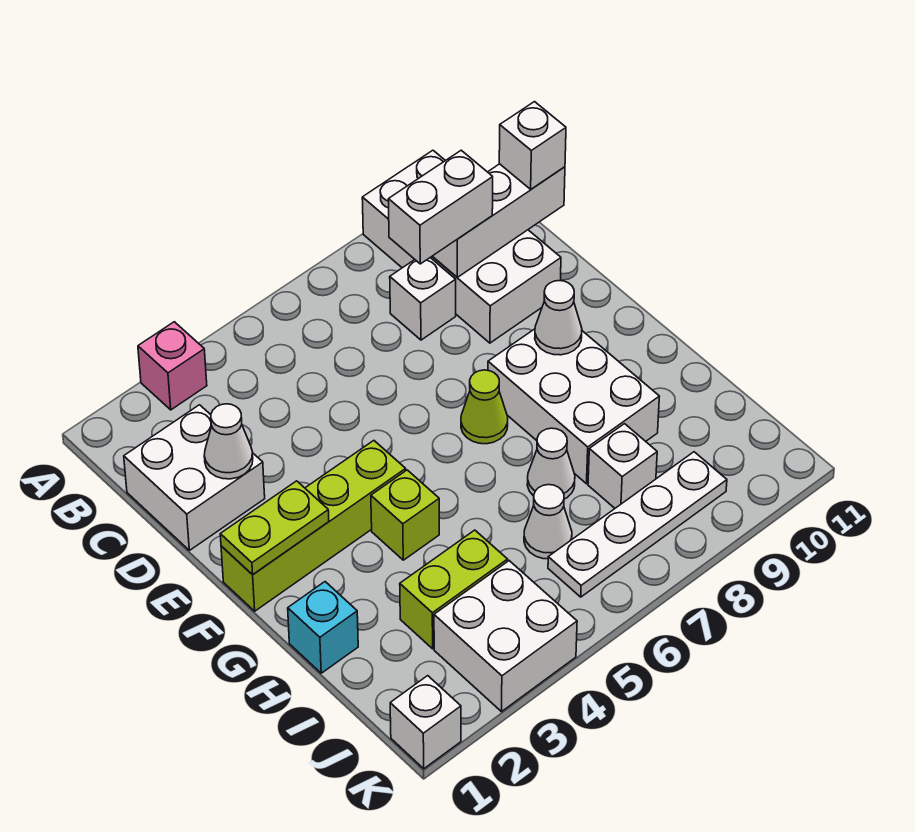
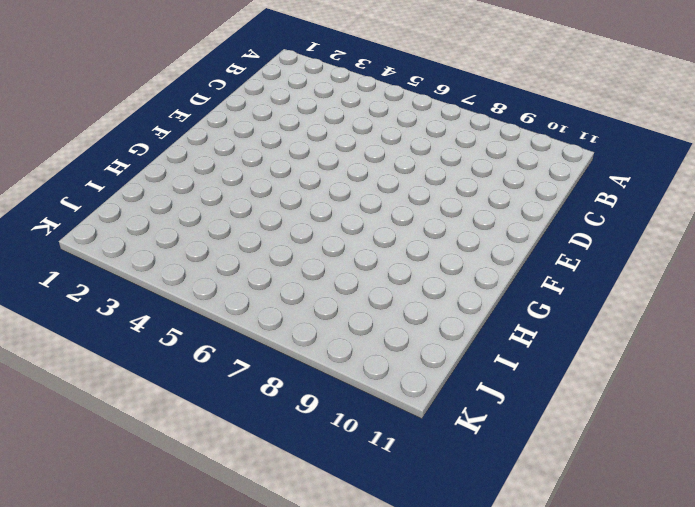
none -> pink brick A3 level 1
none -> white brick A9:D10 level 1
none -> white brick C1:D2 level 1

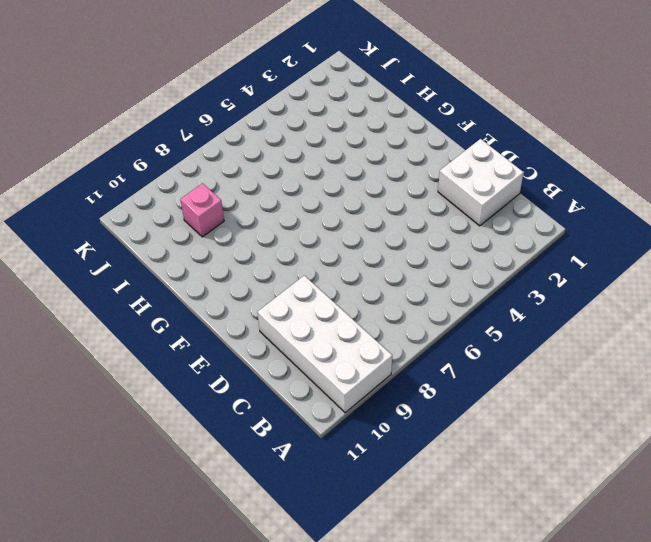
pink brick I9 level 1 -> pink brick A3 level 1
none -> white brick C8 level 1
none -> lime brick F1:F4 level 1
none -> lime cone F7 level 1

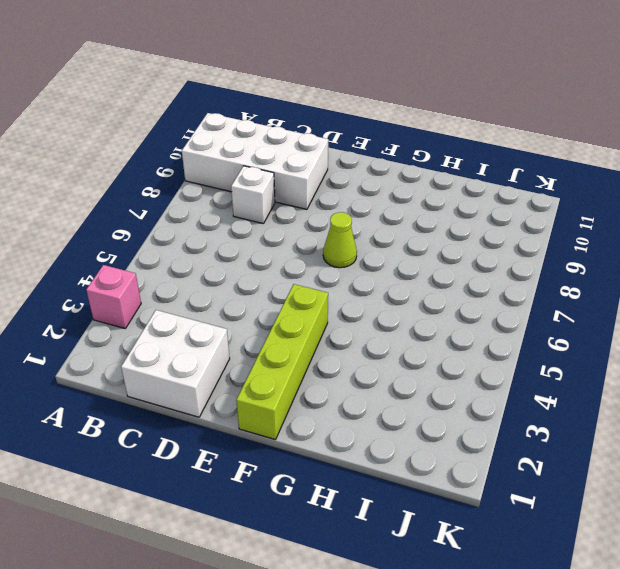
none -> white brick F8:H9 level 1
none -> lime brick G4 level 1
none -> cyan brick H1 level 1

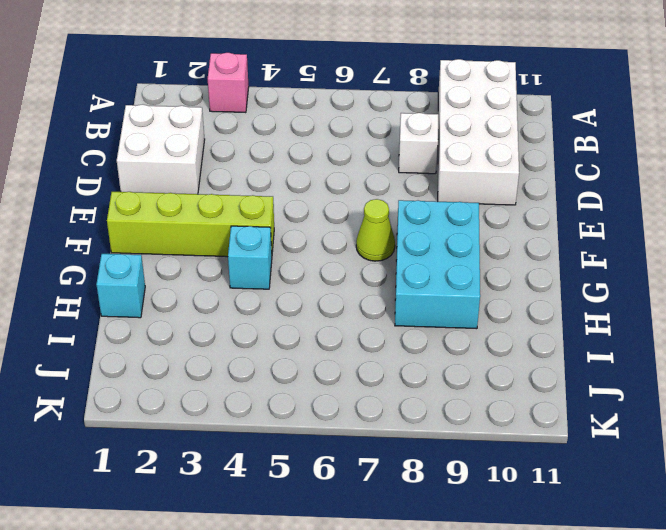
cyan brick F8:H9 level 1 -> white brick F8:H9 level 1
cyan brick G4 level 1 -> lime brick G4 level 1
none -> white cone H7 level 1
none -> lime brick I3:I4 level 1
none -> white cone I6 level 1

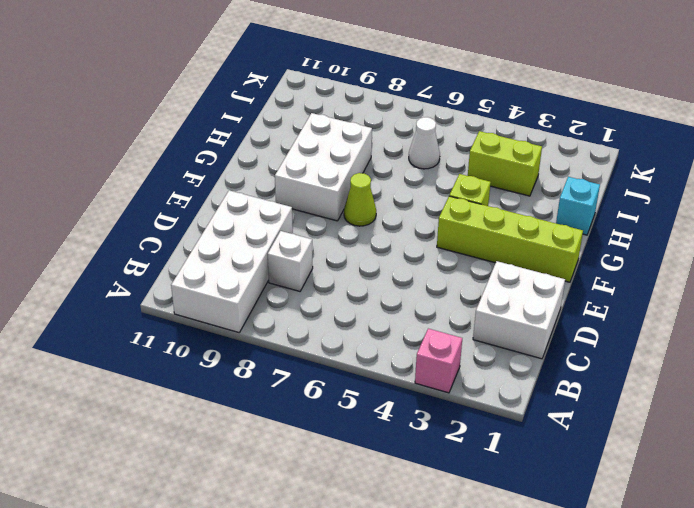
none -> white cone H7 level 1
none -> white brick I8 level 1
none -> white brick J3:K4 level 1

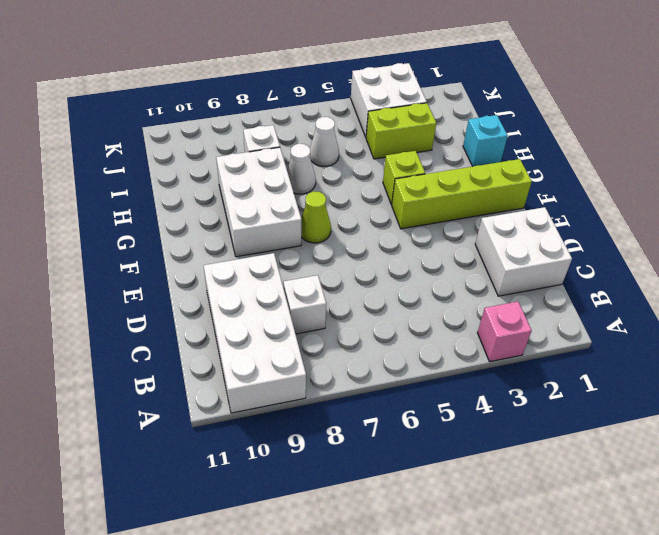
none -> white plate J6:J9 level 1
none -> white brick K1 level 1
none -> white brick C9:C11 level 2

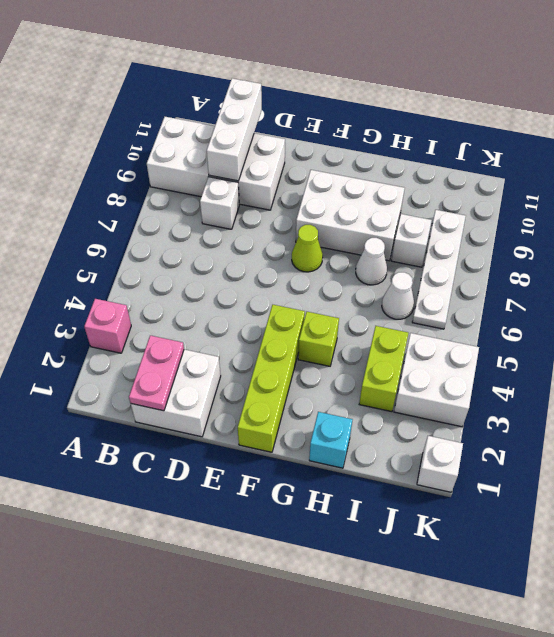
pink plate C1:C2 level 2 -> none
none -> white cone D2 level 2
none -> lime plate F1:F2 level 2
none -> white cone F9 level 2

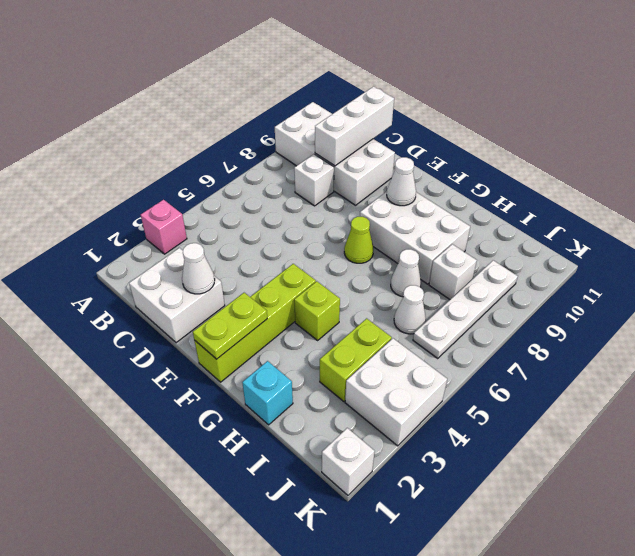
none -> white brick C8:C9 level 3
none -> white brick C11 level 3

